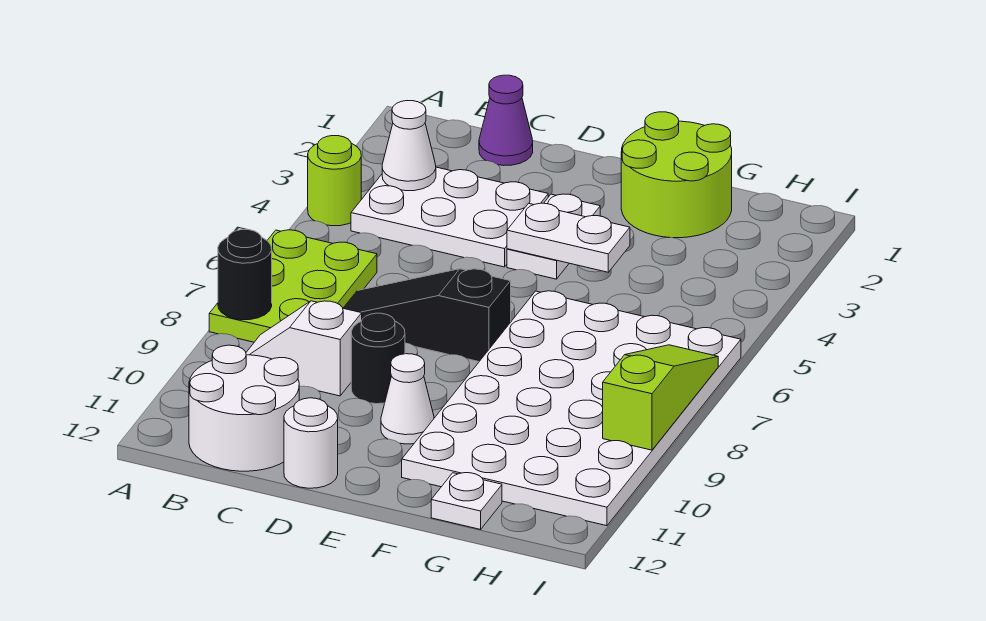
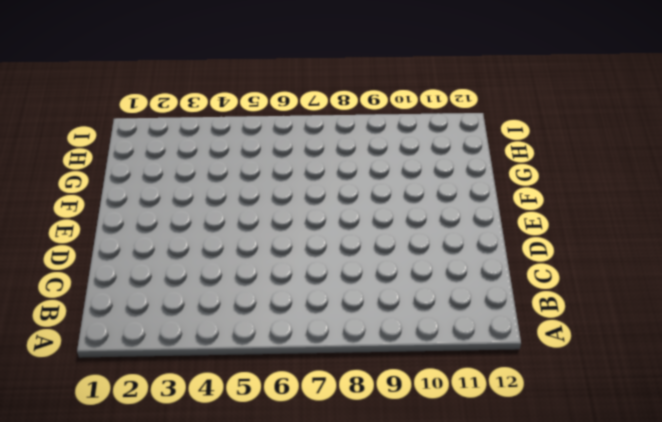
none -> lime round brick A4 level 1
none -> lime plate A6:B8 level 1
none -> white plate B3:D4 level 1

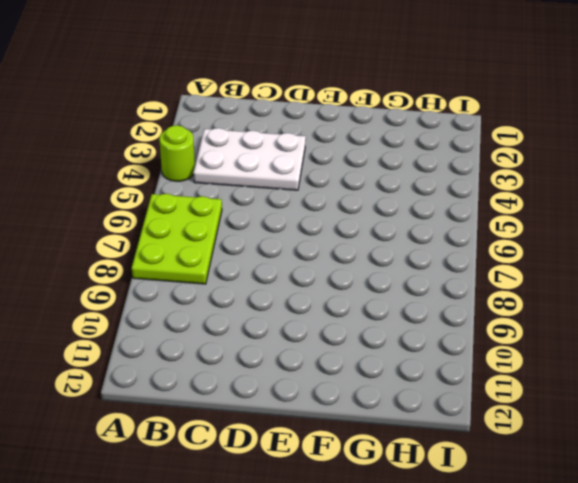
none -> white slope B9:C9 level 1 top C
none -> white round brick B11:C12 level 1
none -> purple cone C1 level 1

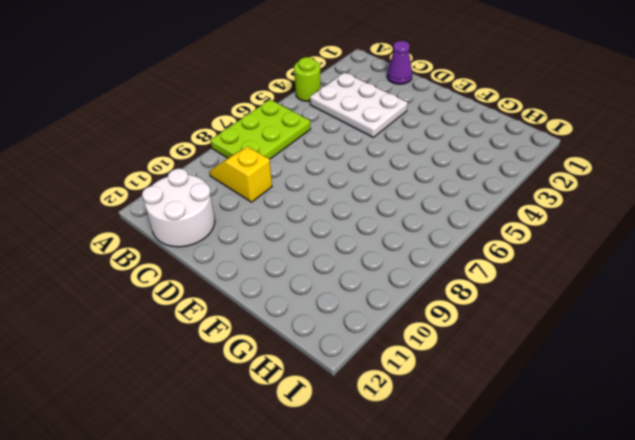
yellow slope B9:C9 level 1 top C -> white slope B9:C9 level 1 top C
none -> black slope C7:E7 level 1 top E
none -> black round brick D9 level 1
none -> white round brick D12 level 1

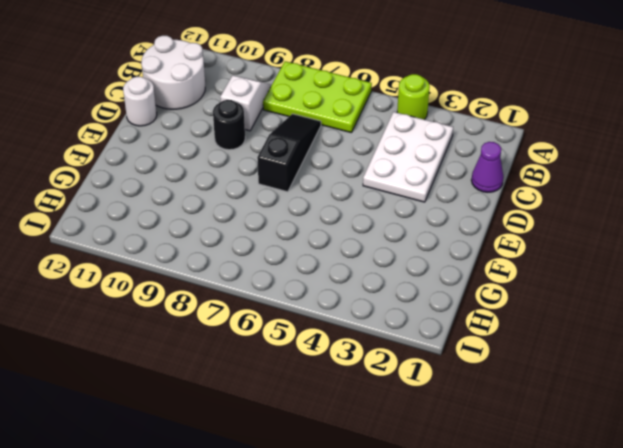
none -> white plate E3:E4 level 1
none -> white cone E10 level 1
none -> lime round brick F1:G2 level 1

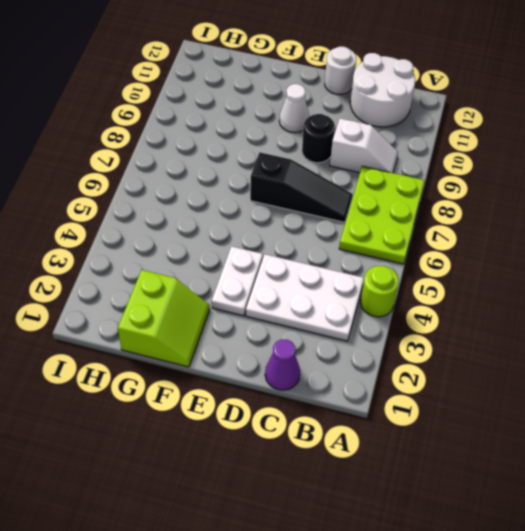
lime slope F1:G2 level 1 top G -> lime round brick F1:G2 level 1
none -> white plate F6:I11 level 1
none -> white plate G12 level 1
none -> black round brick A8 level 2

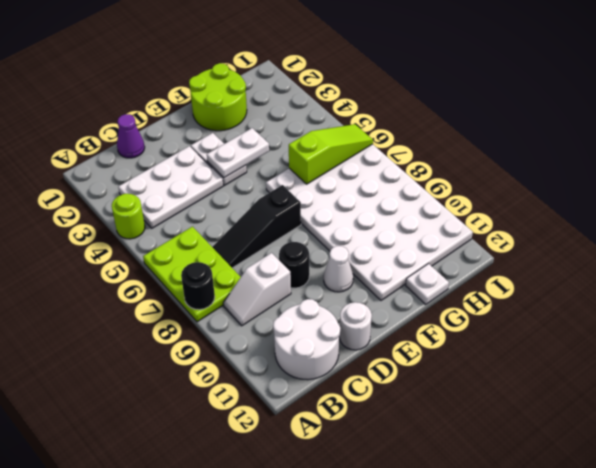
lime slope G6:I6 level 2 top G -> lime slope I7:I9 level 2 top 9
none -> white cone B3 level 2

